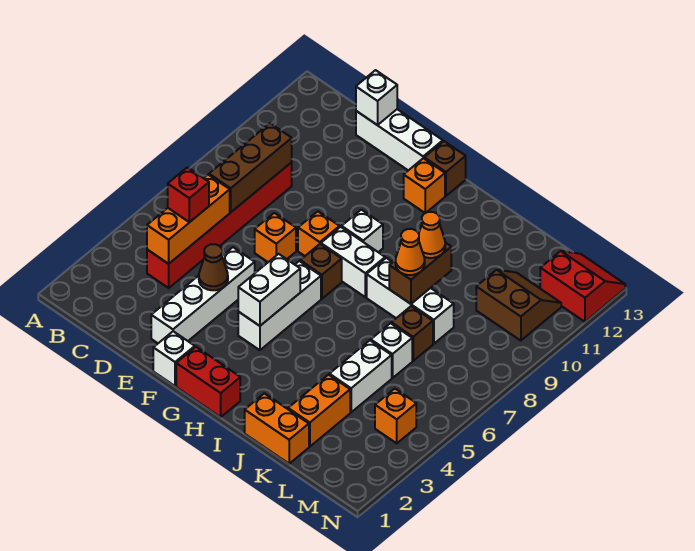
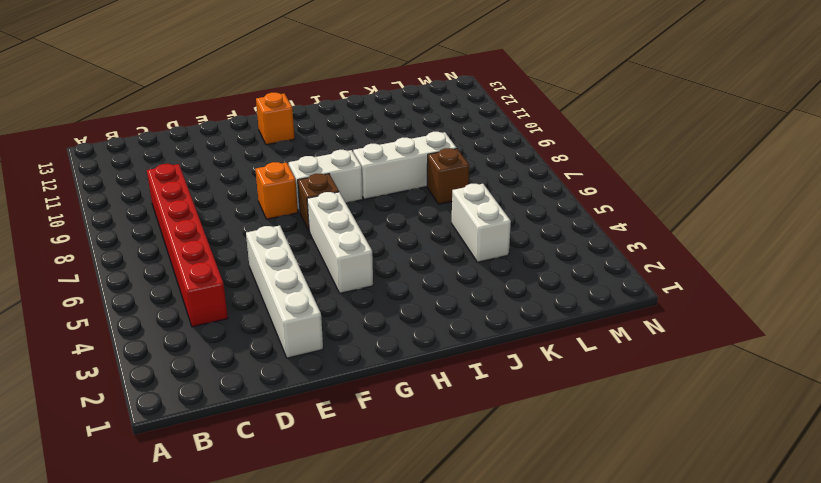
none -> white brick D13:F13 level 1
none -> orange brick E7 level 1
none -> white brick F1 level 1
none -> red brick G1:H1 level 1

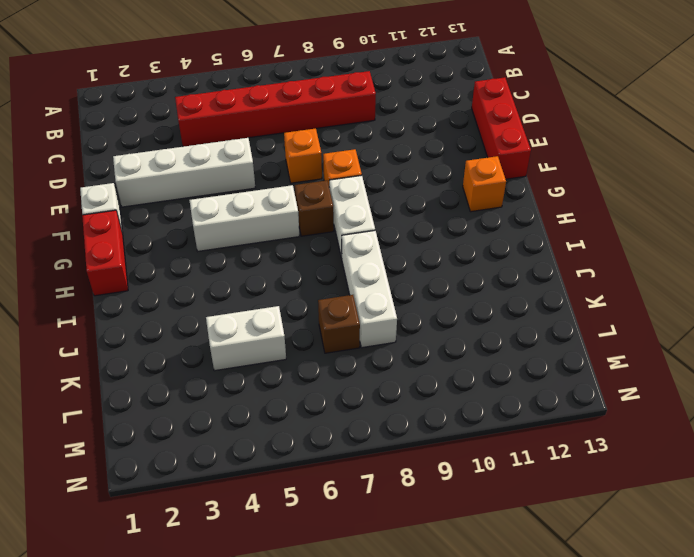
red brick D13:F13 level 1 -> white brick D13:F13 level 1
none -> white brick G9 level 1
none -> brown brick G13 level 1
none -> orange brick J1:K1 level 1
none -> orange brick K2:K3 level 1

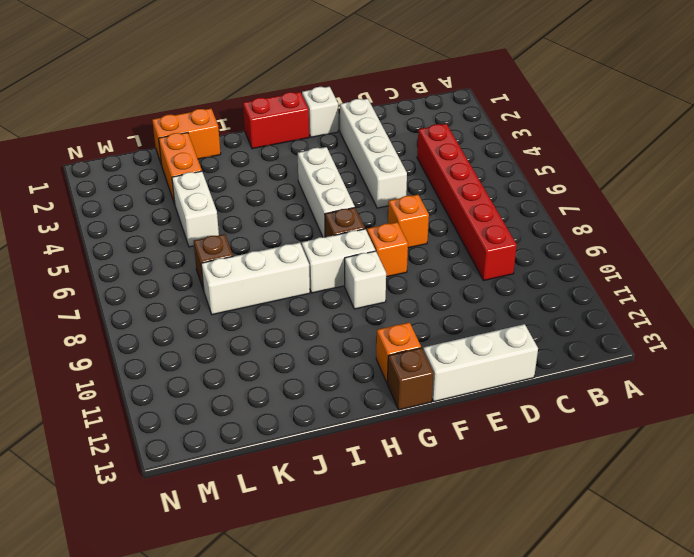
none -> white brick K6 level 1
none -> brown slope L10:M11 level 1 top 10
none -> orange brick M4 level 1
none -> red slope M12:N13 level 1 top 12

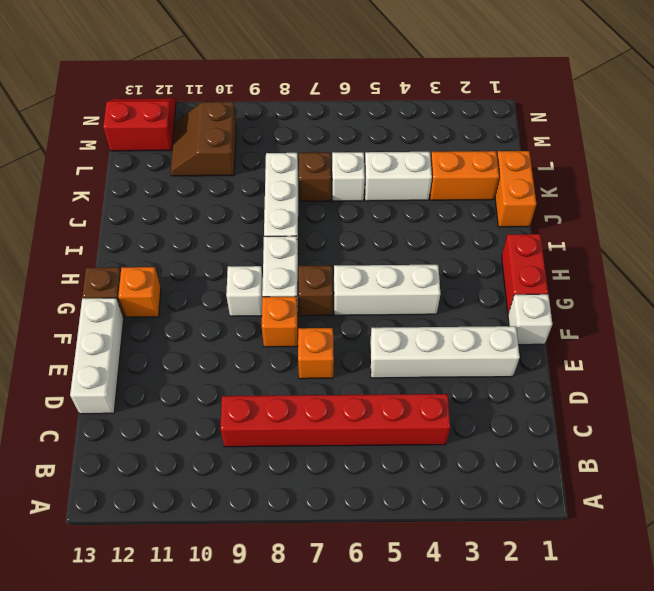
red slope M12:N13 level 1 top M -> red slope M12:N13 level 1 top 12
none -> orange brick M4 level 1
none -> orange brick C4:C6 level 2
none -> brown brick C7:C9 level 2
none -> white brick D13 level 2

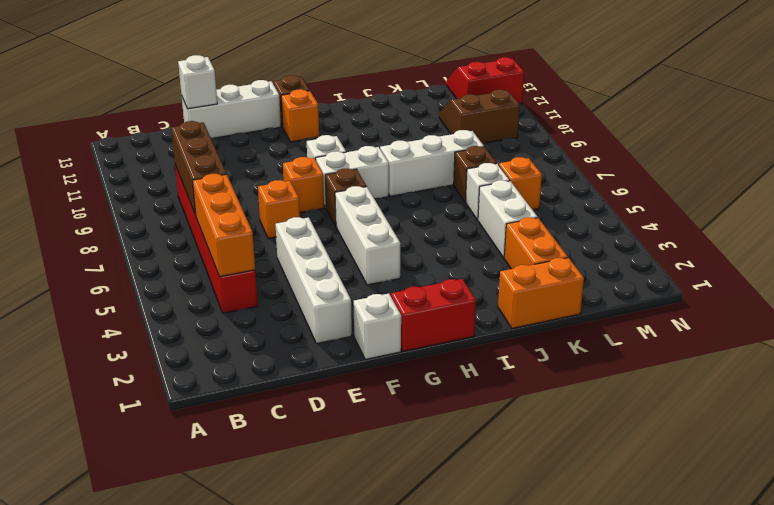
orange brick L6 level 1 -> orange brick M4 level 1
none -> brown cone E4 level 2
none -> white brick G4:G5 level 2
none -> brown brick J8:J9 level 2
none -> red brick C5 level 3

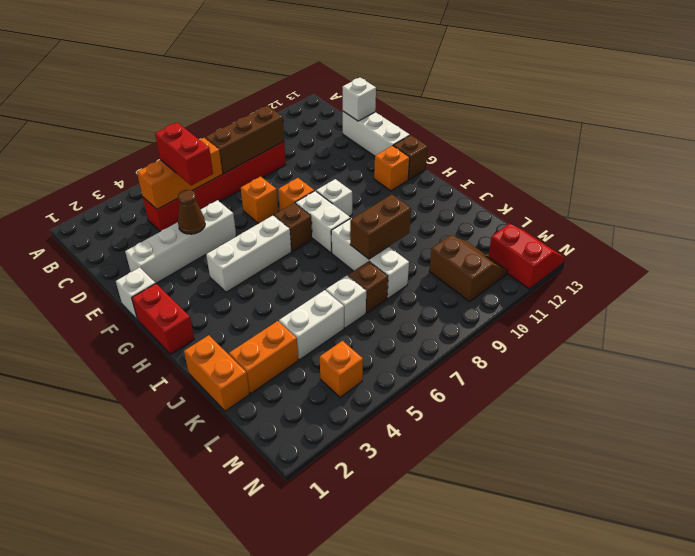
red brick C5:D5 level 3 -> red brick C5 level 3
none -> white brick G4:G5 level 2
none -> orange cone J8 level 3
none -> orange cone J9 level 3

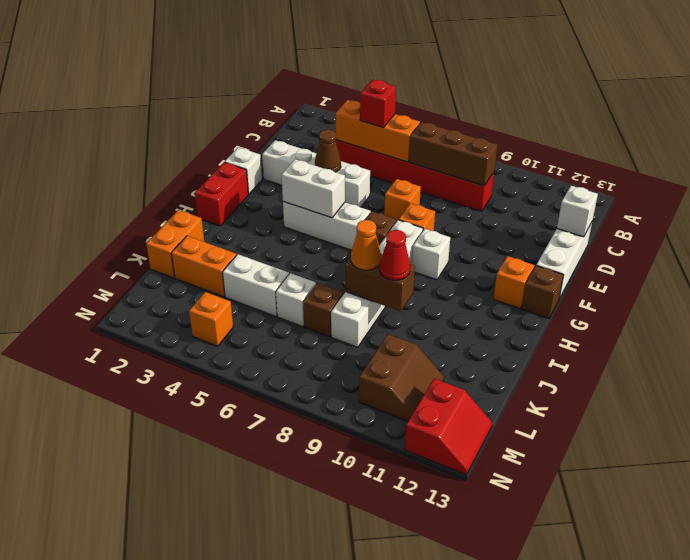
red cone J9 level 3 -> orange cone J9 level 3

